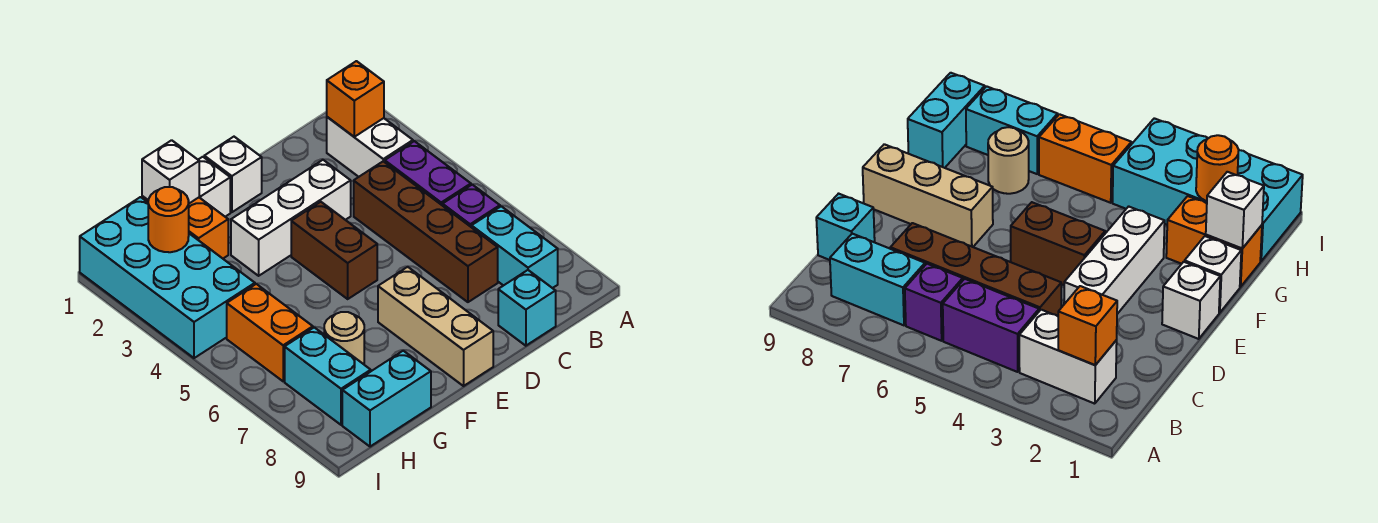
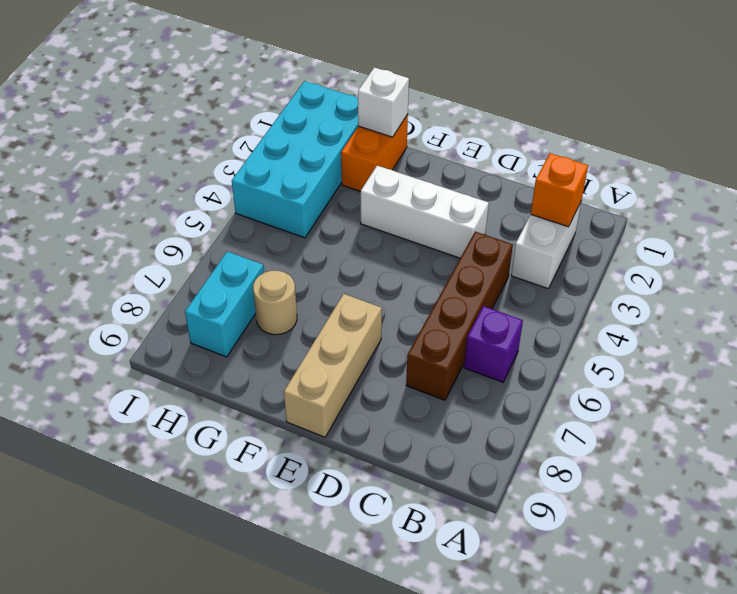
none -> purple brick B4:B5 level 1
none -> cyan brick B7:B8 level 1
none -> cyan brick C9 level 1

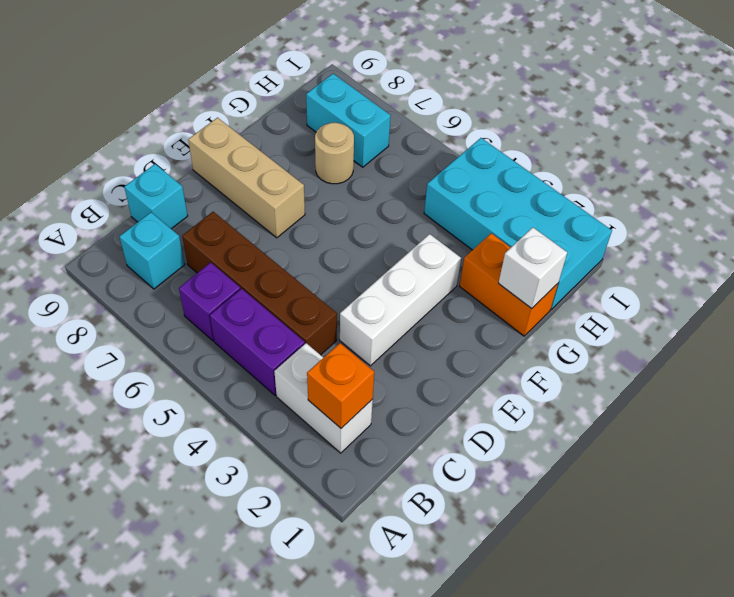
cyan brick B8 level 1 -> cyan brick B7:B8 level 1
none -> white brick E1 level 1
none -> brown brick E4:E5 level 1
none -> white brick F1 level 1

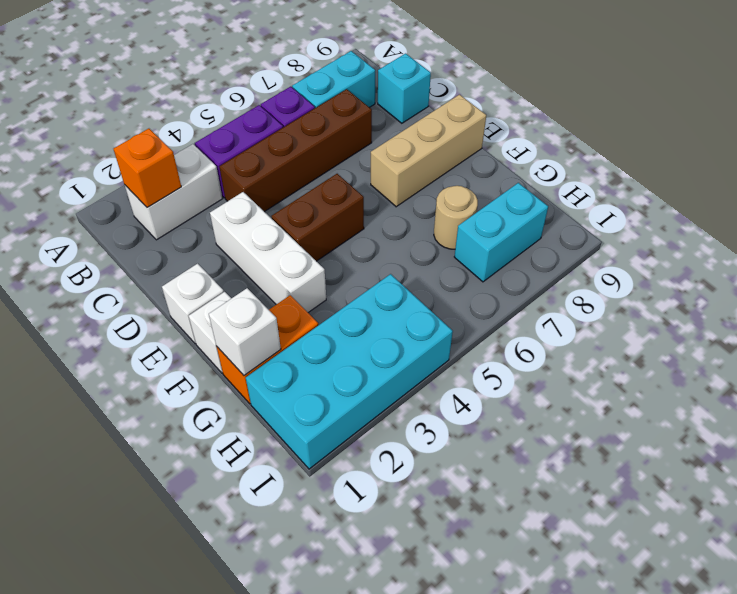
none -> cyan brick G9:H9 level 1
none -> orange brick H5:H6 level 1
none -> orange round brick H2 level 2

